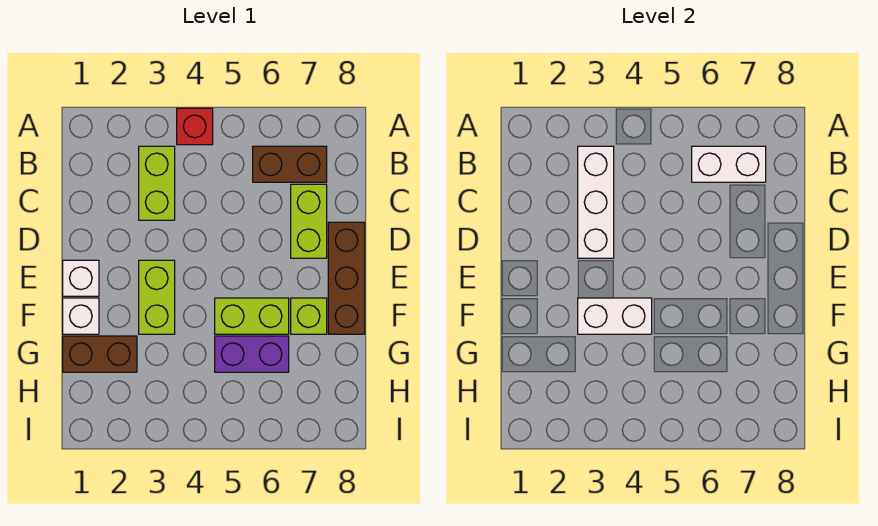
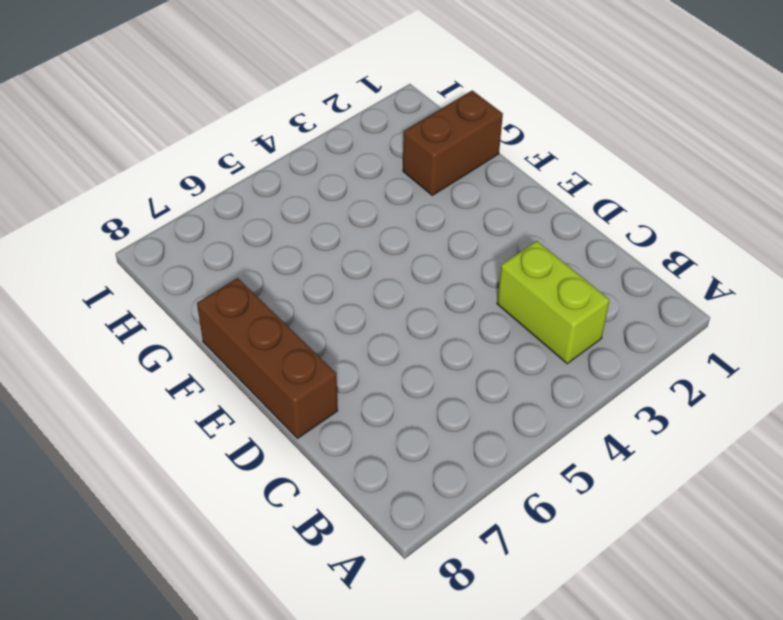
none -> red brick A4 level 1
none -> brown brick B6:B7 level 1
none -> lime brick C7:D7 level 1

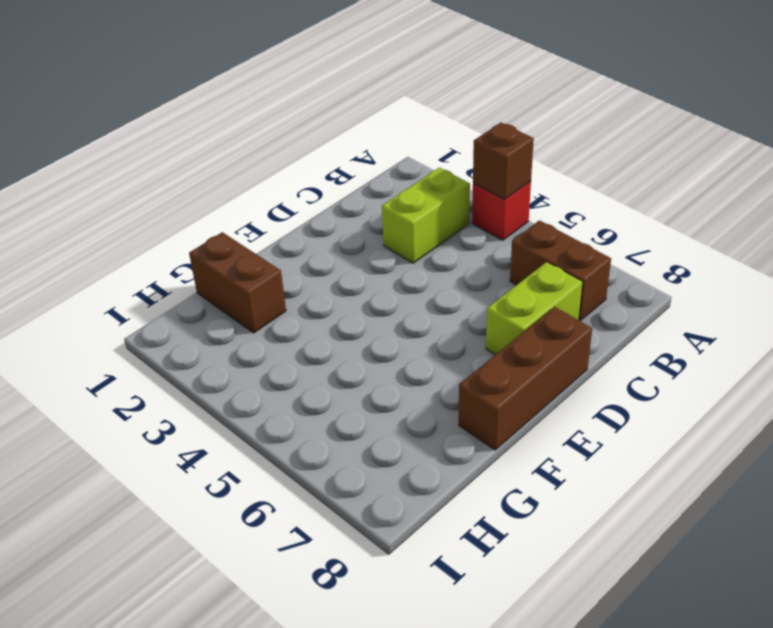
brown brick A4 level 2 -> none
none -> white brick E1 level 1
none -> lime brick E3:F3 level 1
none -> white brick F1 level 1

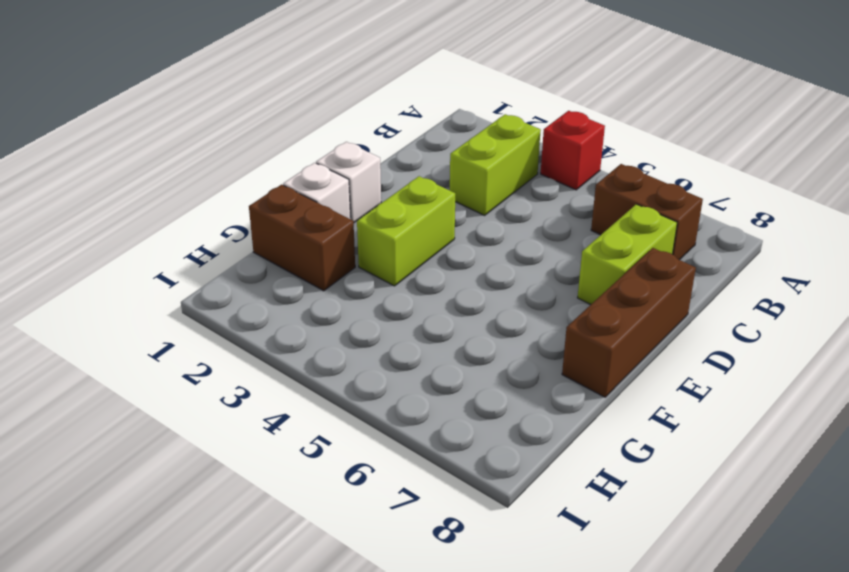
none -> lime brick F5:F6 level 1
none -> lime brick F7 level 1
none -> purple brick G5:G6 level 1

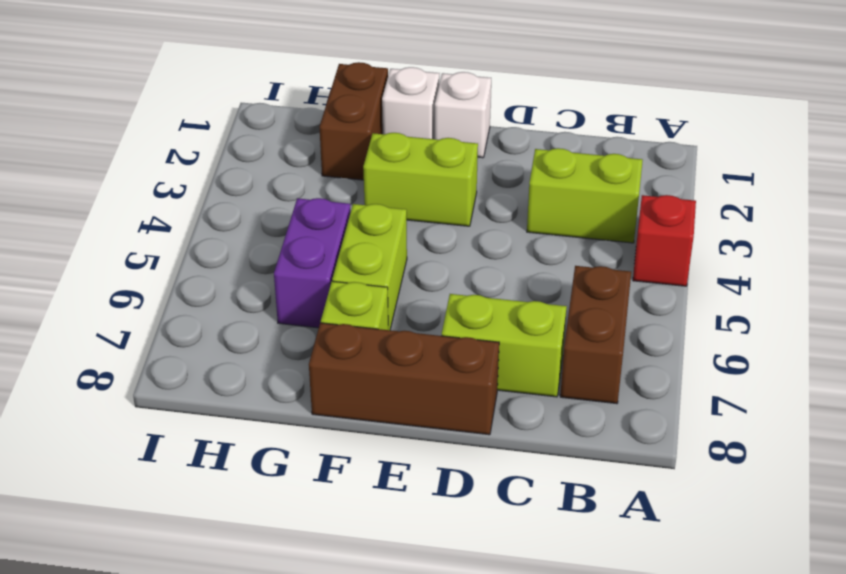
none -> white brick B3:D3 level 2
none -> white brick B6:B7 level 2
none -> white brick F3:F4 level 2

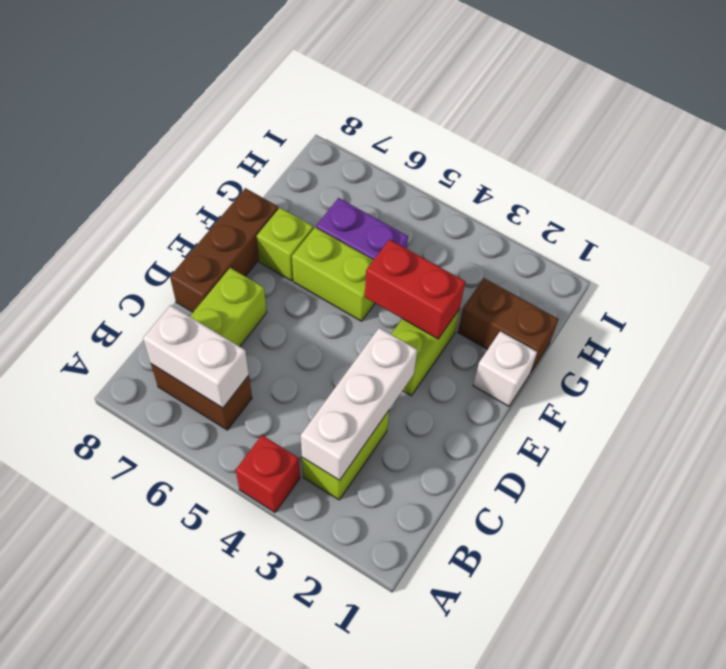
red brick F3:F4 level 2 -> white brick F3:F4 level 2
none -> white brick E1 level 1

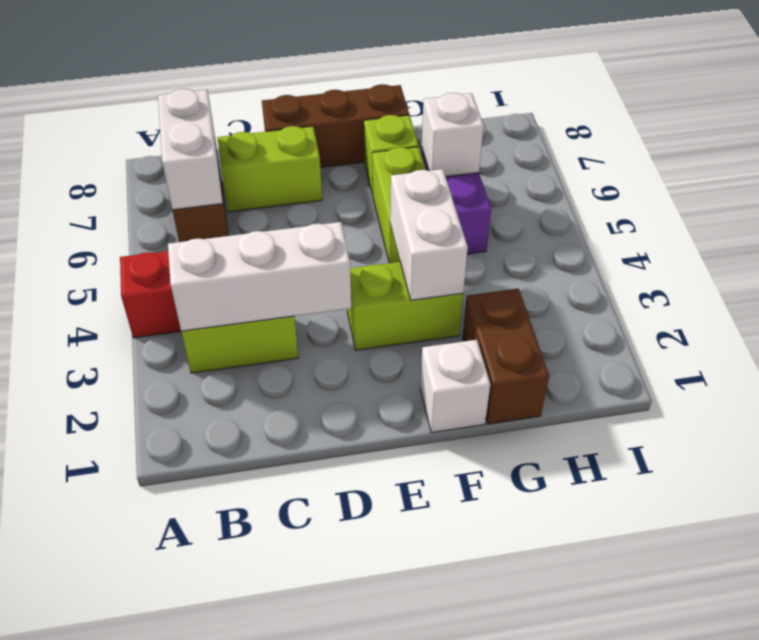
white brick G6 level 2 -> white brick E1 level 1

